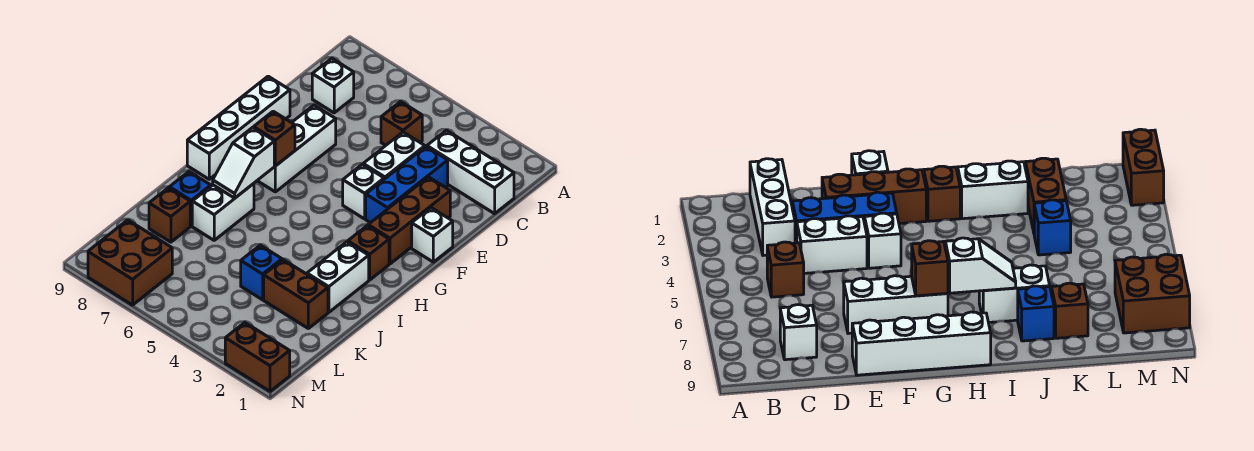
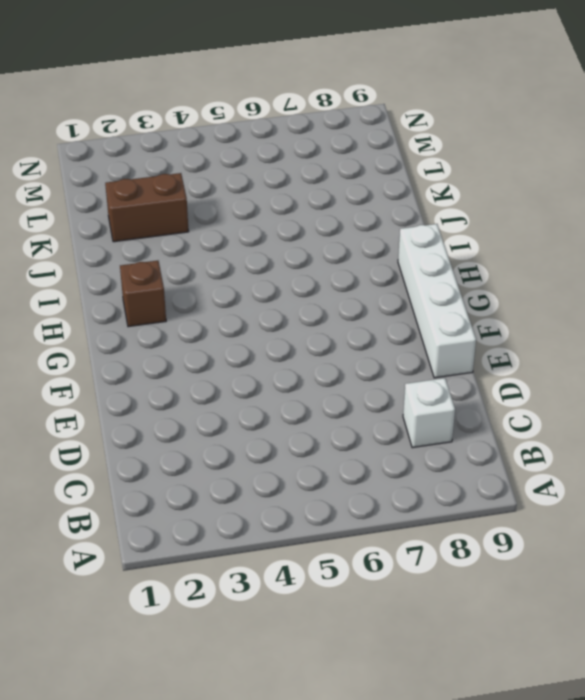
none -> white brick C1:C3 level 1
none -> brown brick C5 level 1
none -> blue brick D3:F3 level 1

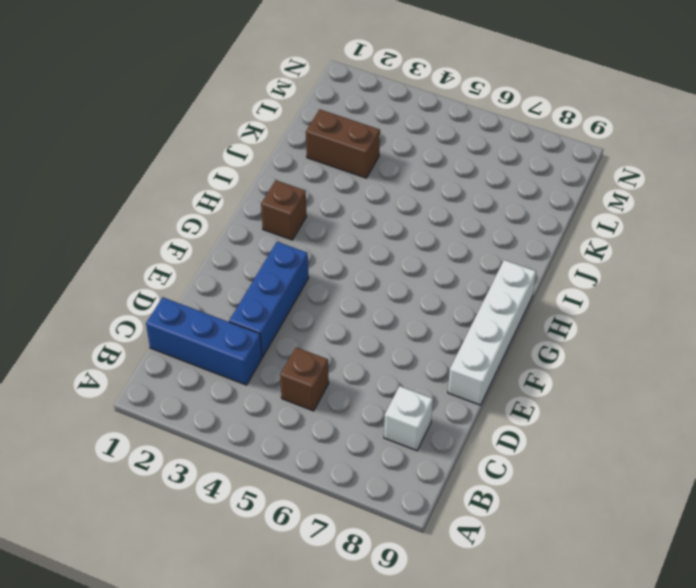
blue brick C1:C3 level 1 -> white brick C1:C3 level 1
none -> white brick D4:E4 level 1
none -> brown brick E2:G2 level 1
none -> white brick E7:G7 level 1

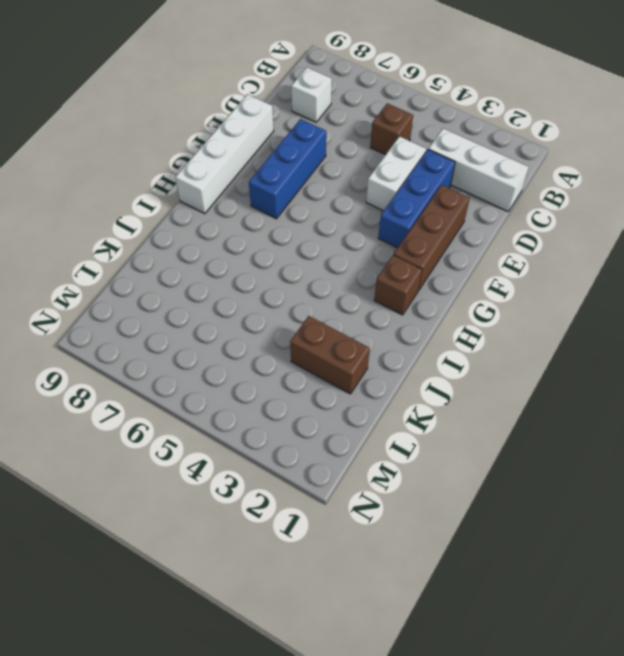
blue brick E7:G7 level 1 -> white brick E7:G7 level 1
none -> white brick F1 level 1
none -> white brick F4 level 1
none -> white brick I2:J2 level 1

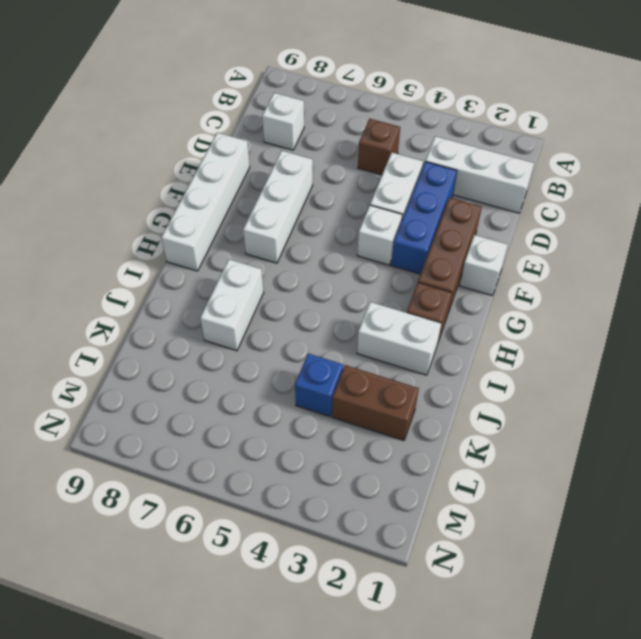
white brick I2:I3 level 1 -> white brick I2:J2 level 1
none -> blue brick J8 level 1
none -> brown brick K8 level 1
none -> brown brick M7:N8 level 1

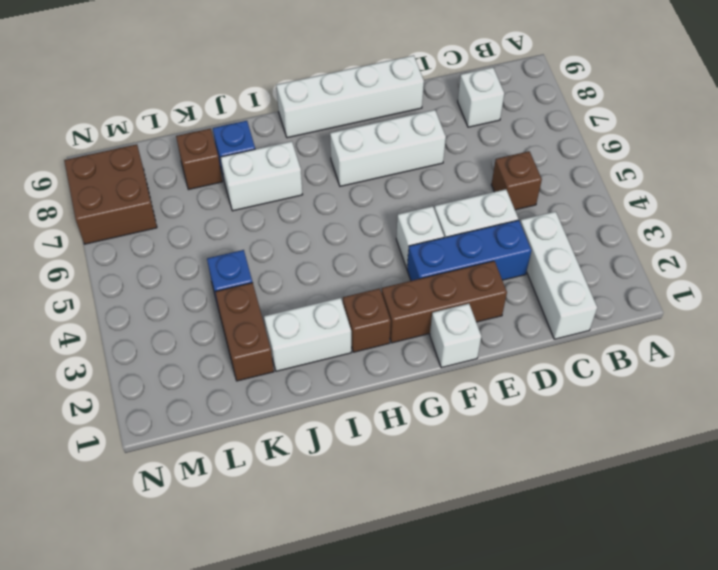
none -> brown brick N1:N2 level 1
none -> brown brick G7 level 2
none -> white slope H7:I7 level 2 top H

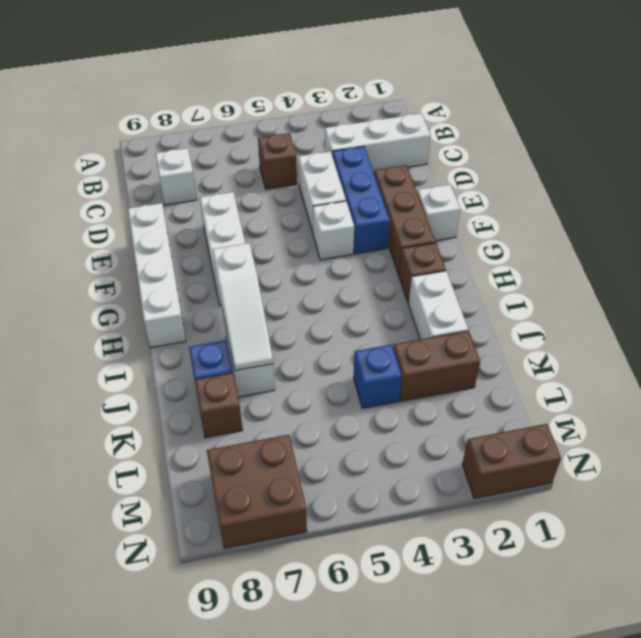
white slope H7:J7 level 2 top H -> white slope H7:I7 level 2 top H
none -> brown brick G7 level 2

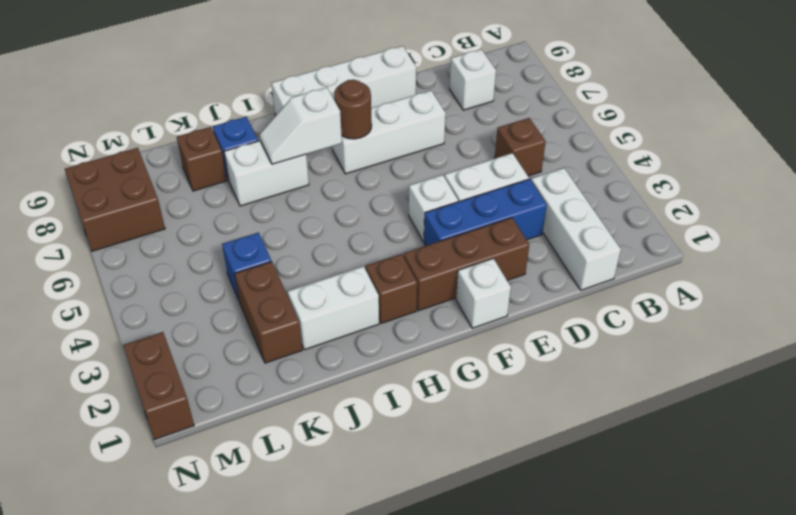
brown round brick G7 level 2 -> brown brick G7 level 2

